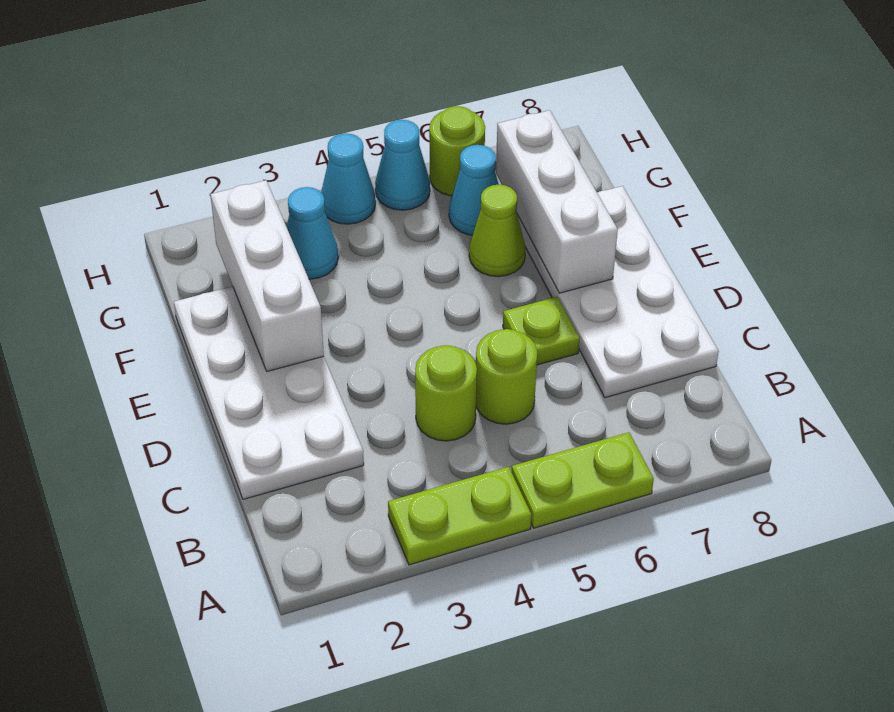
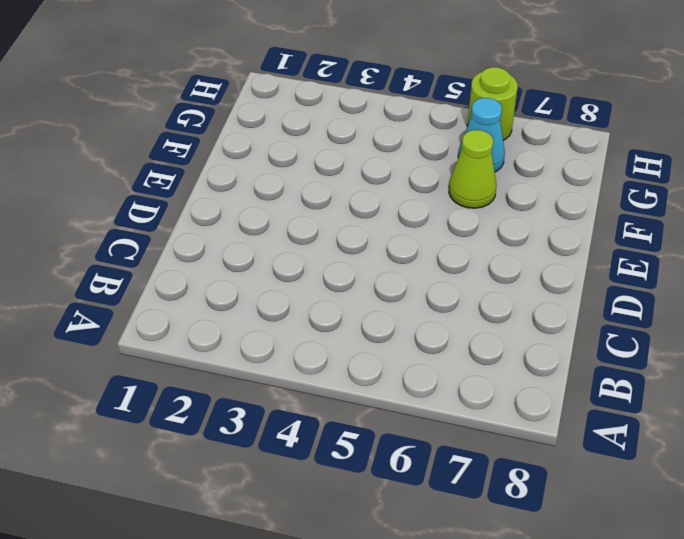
none -> lime plate A3:A4 level 1
none -> lime plate A5:A6 level 1
none -> white plate C1:F2 level 1

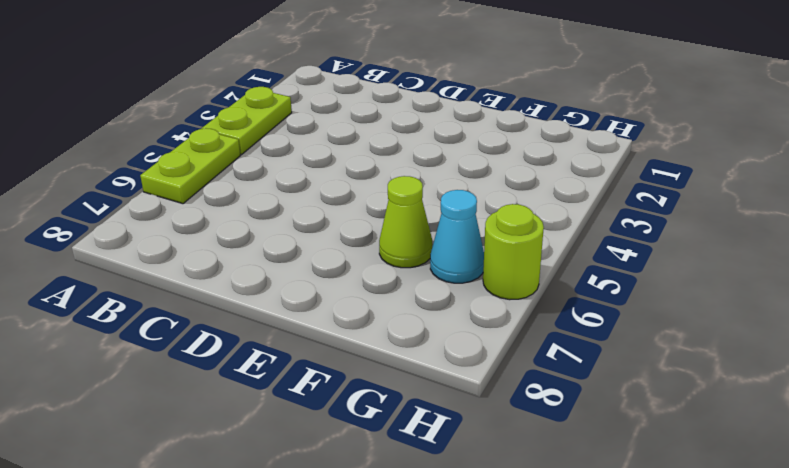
none -> white plate C1:F2 level 1
none -> lime round brick C4 level 1
none -> lime round brick C5 level 1

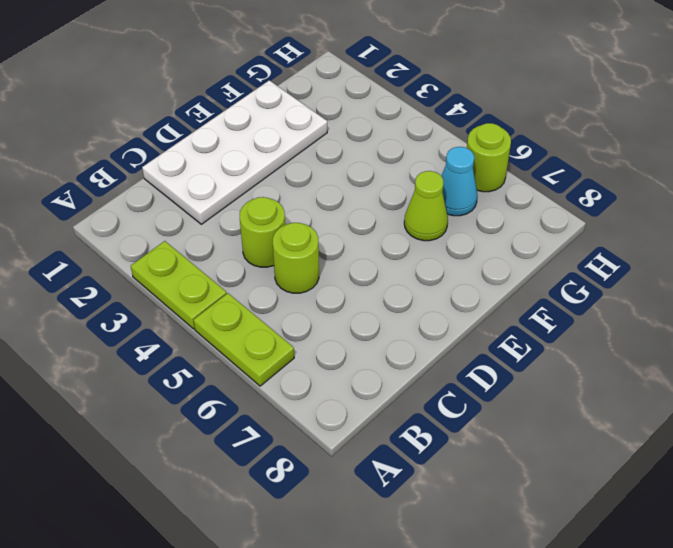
none -> white plate C7:F8 level 1
none -> lime plate D6 level 1
none -> cyan cone G3 level 1

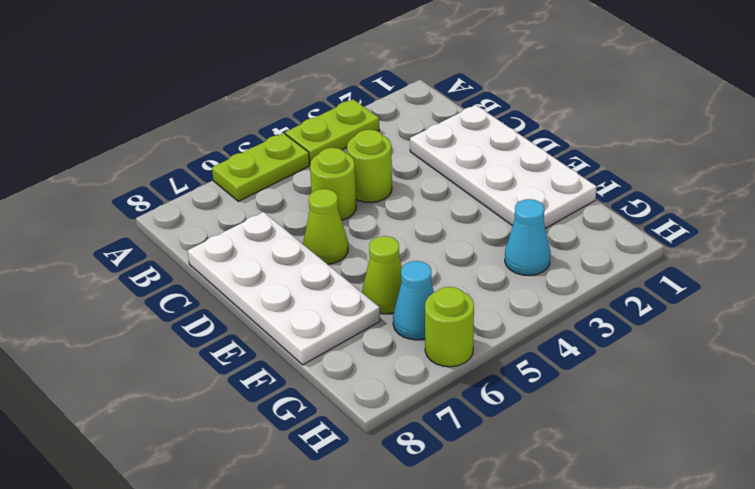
lime cone D6 level 1 -> lime plate D6 level 1
none -> cyan cone H4 level 1
none -> cyan cone H5 level 1
none -> white brick E2:G2 level 2

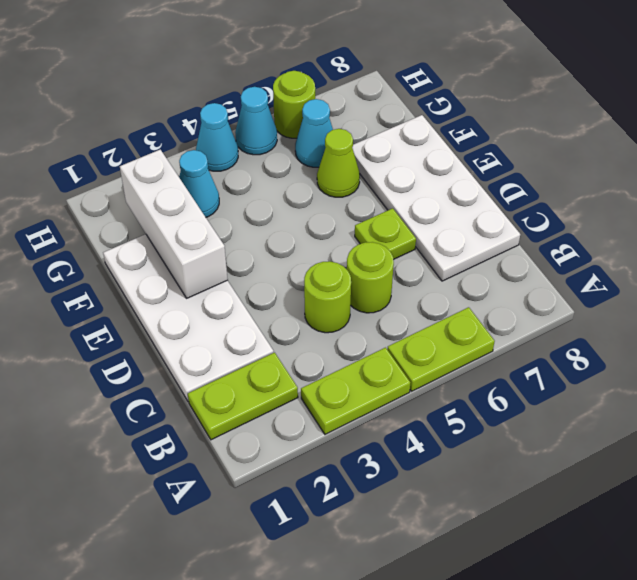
lime plate B1:B2 level 1 -> none
none -> white brick E7:G7 level 2

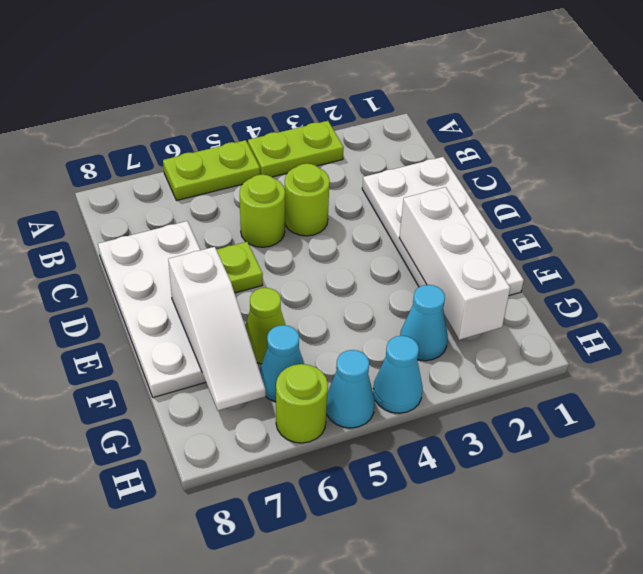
white slope E7:G7 level 2 top E -> white brick E7:G7 level 2

